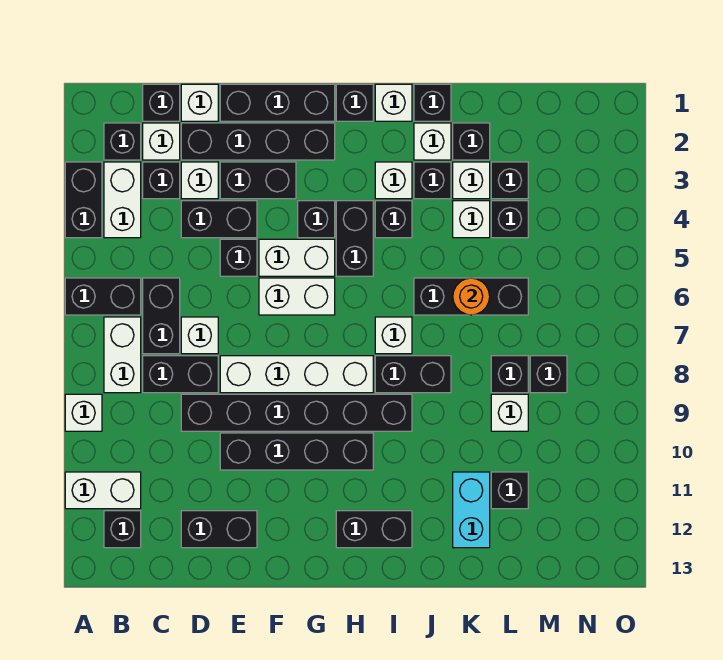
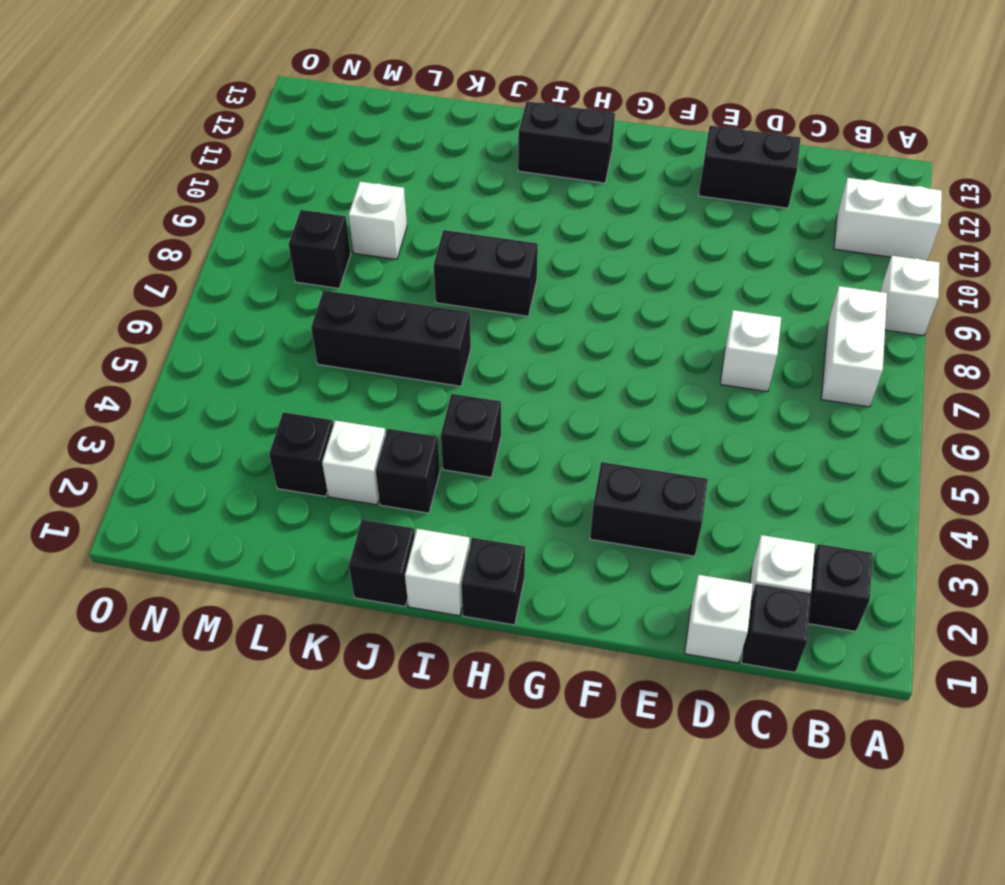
none -> black brick A3:A4 level 1
none -> black brick A6:B6 level 1
none -> white brick B3:B4 level 1
none -> black brick B12 level 1

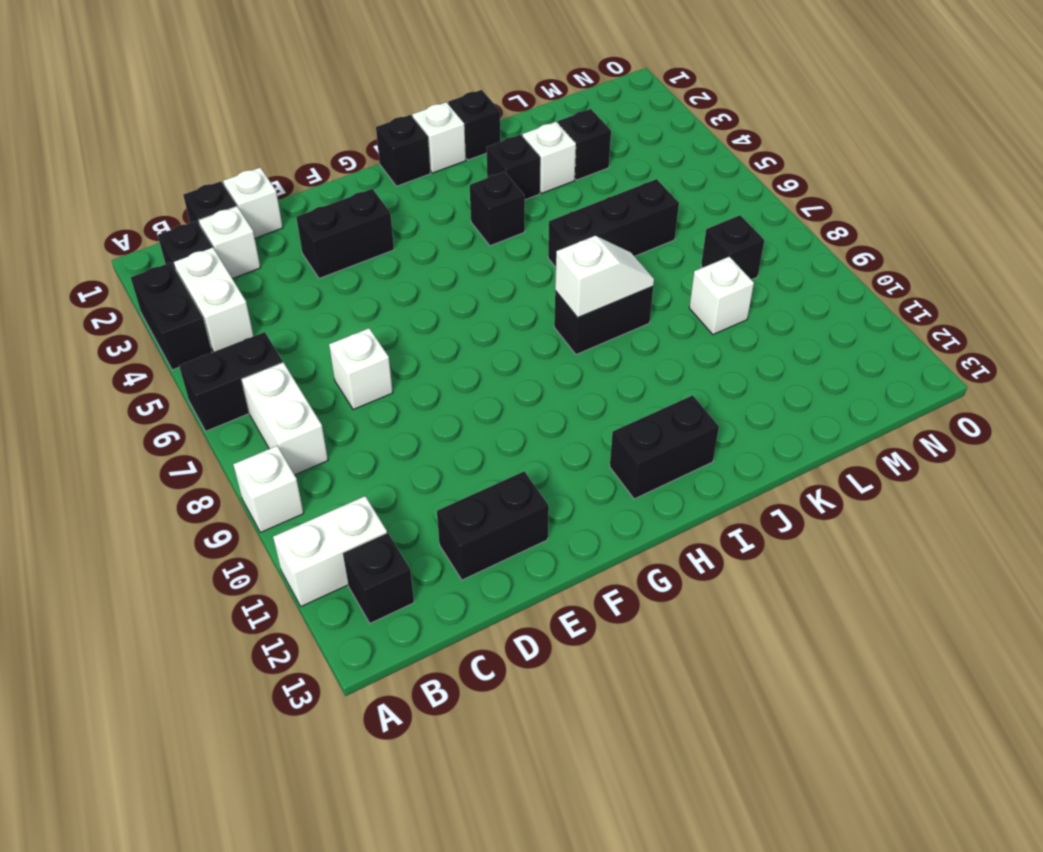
white slope I8:J8 level 2 top I -> none
none -> black brick C3 level 1
none -> black brick C6:C7 level 1
none -> black brick C8:D8 level 1
none -> black brick D2:G2 level 1

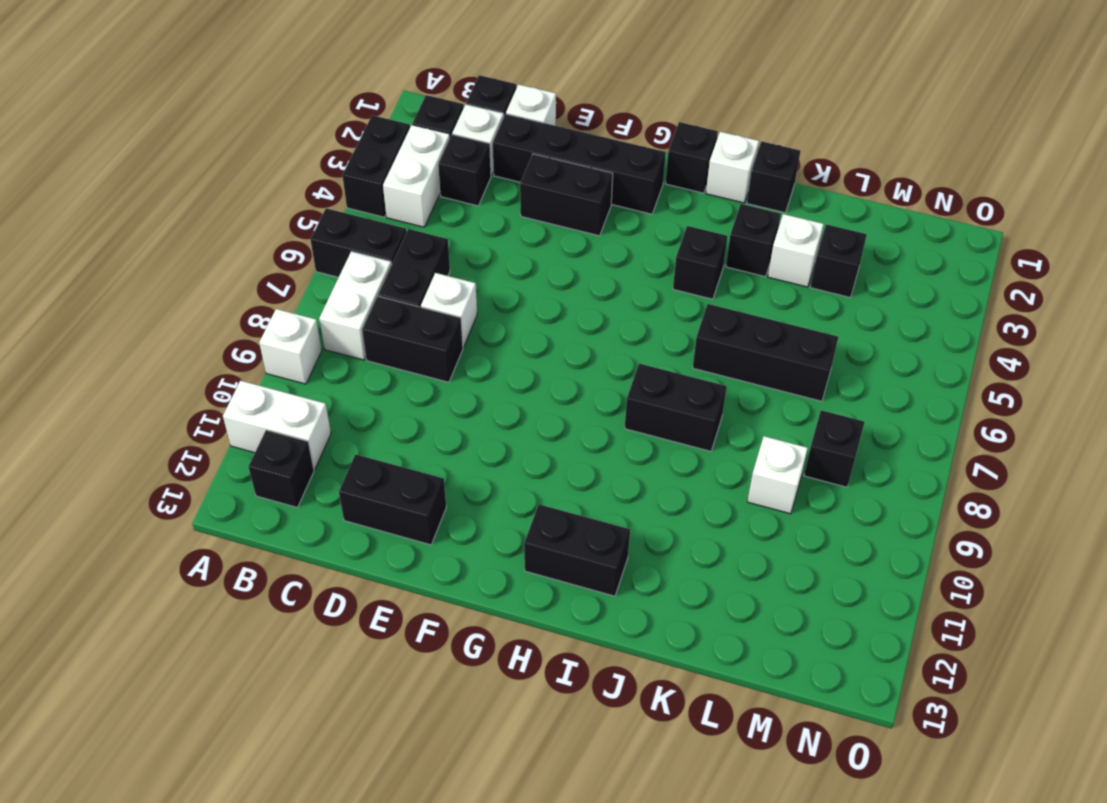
none -> white brick D3 level 1
none -> black brick D4:E4 level 1
none -> black brick D9:I9 level 1
none -> black brick E1:G1 level 1

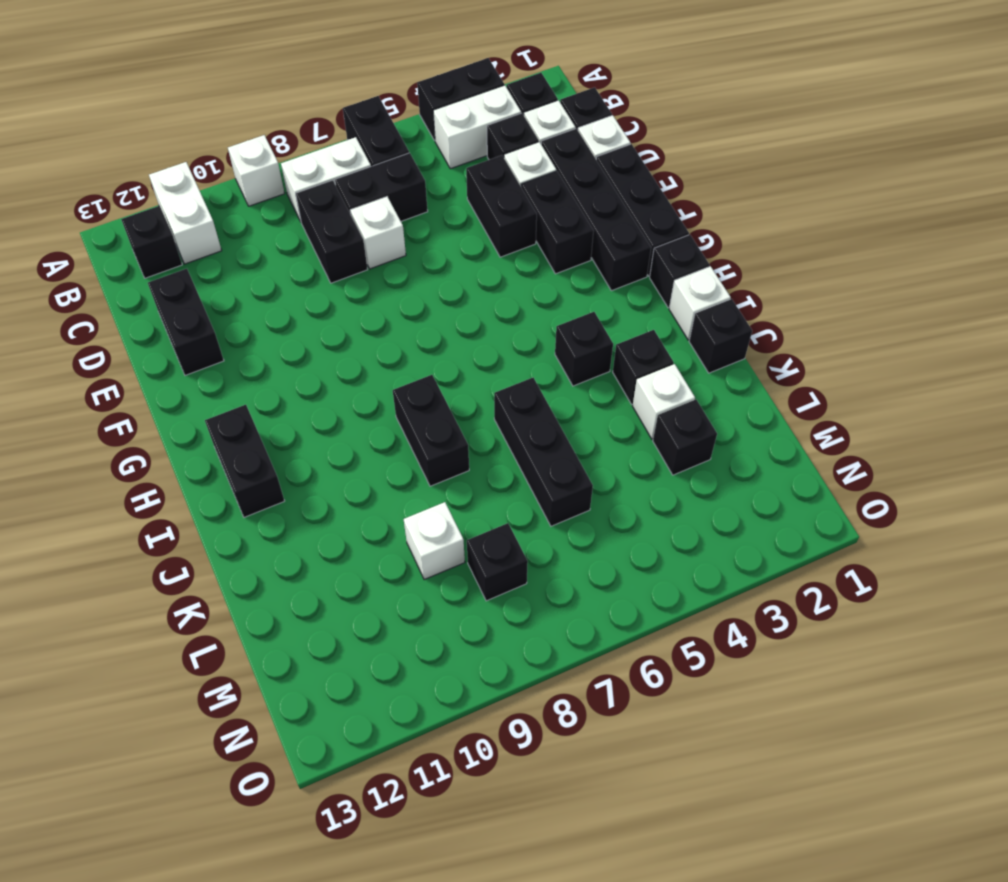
none -> black brick D9:I9 level 1
none -> black brick E5 level 1
none -> white brick E8:H8 level 1
none -> black brick E10:H10 level 1

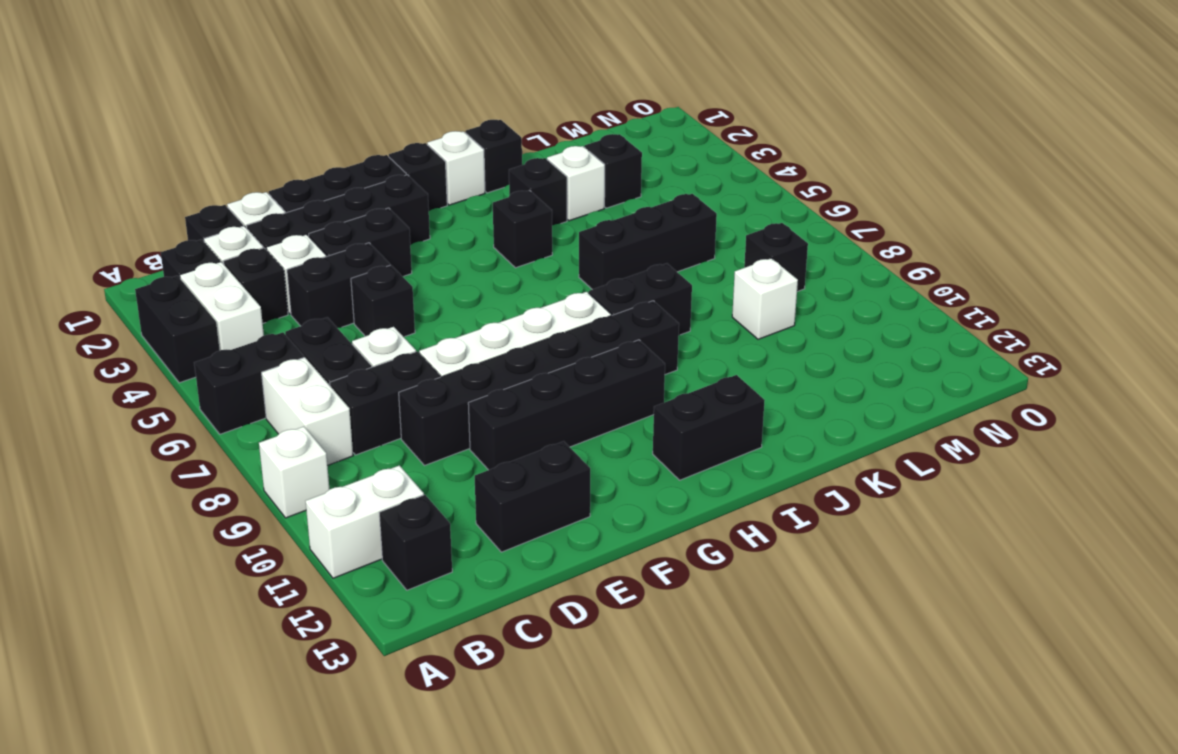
none -> white brick F5:G5 level 1
none -> white brick F6:G6 level 1
none -> black brick G4 level 1
none -> black brick H4:H5 level 1

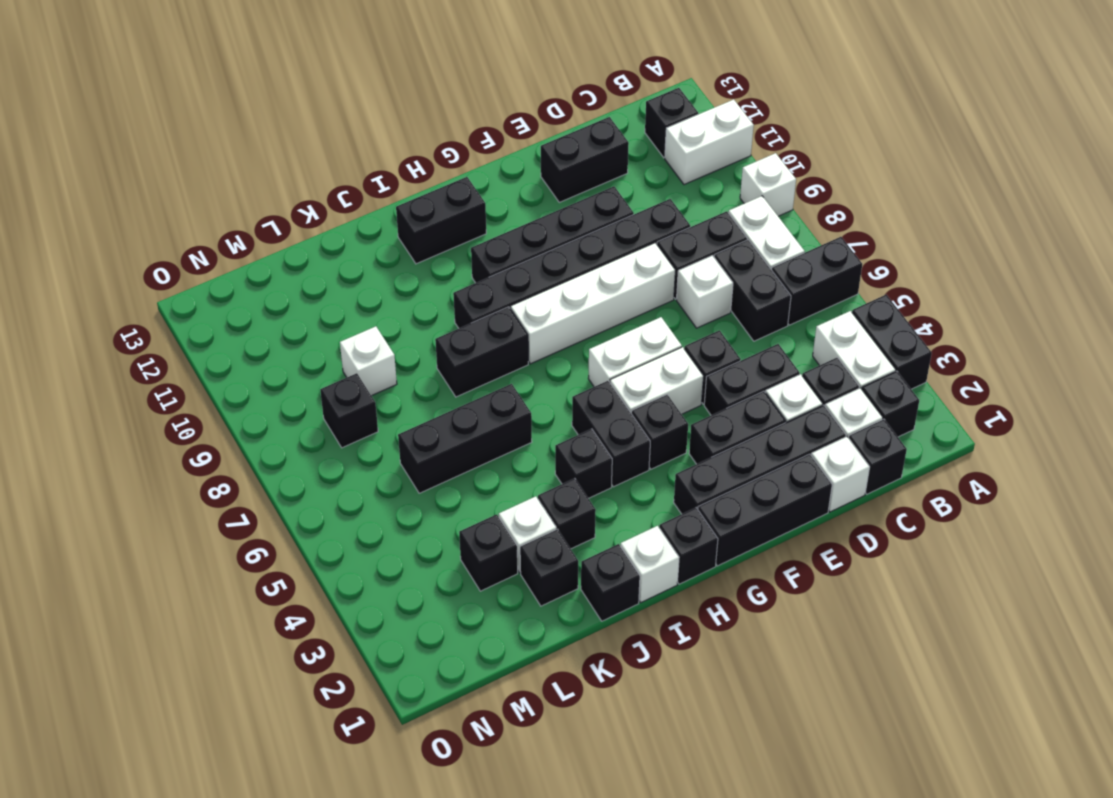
none -> white brick I3 level 1
none -> white brick I7 level 1
none -> white brick J2 level 1
none -> white brick K4 level 1

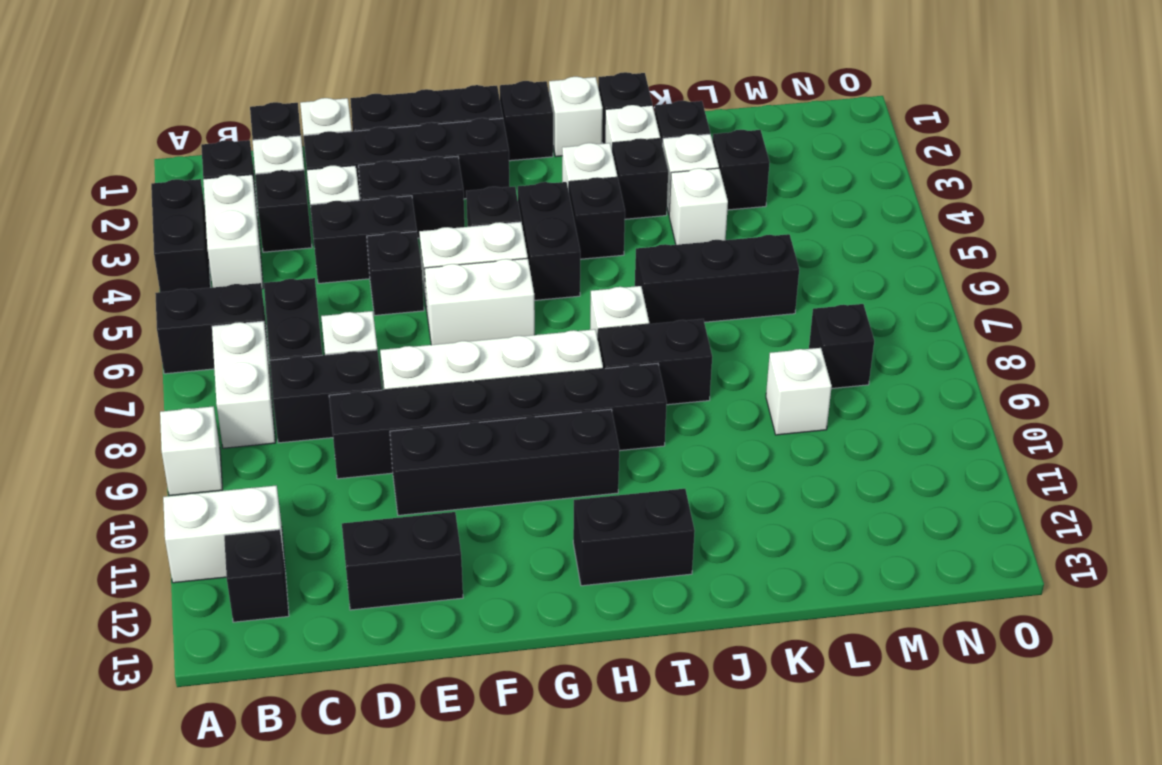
none -> cyan brick K11:K12 level 1
none -> black brick L4 level 1
none -> black brick L8 level 1
none -> black brick L11 level 1

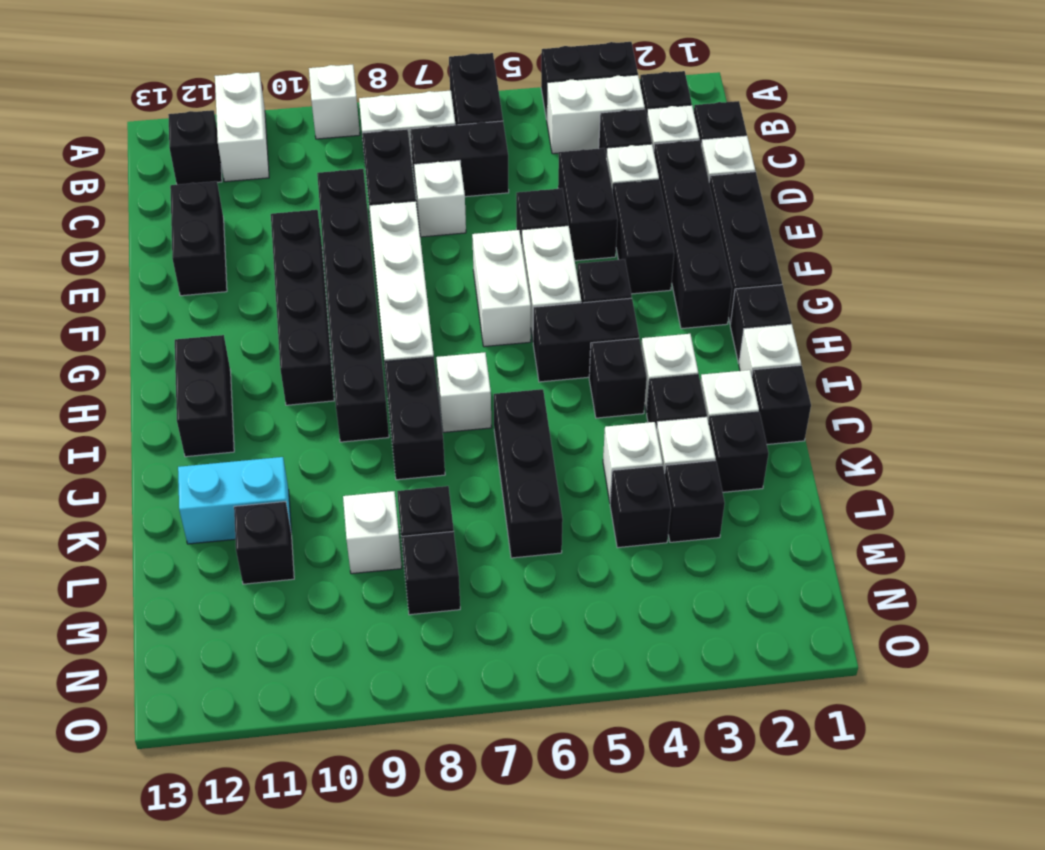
none -> orange round brick K6 level 2

